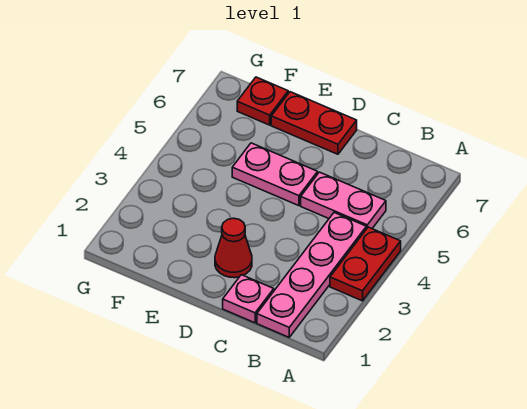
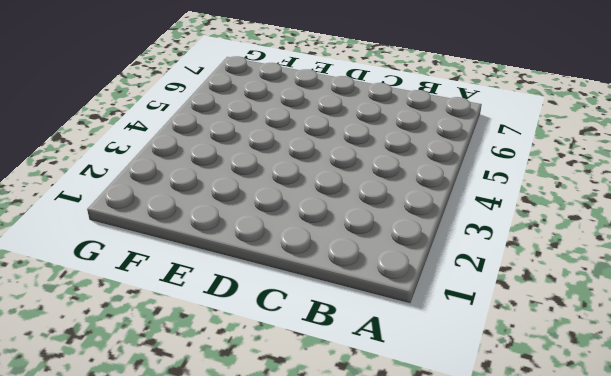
none -> red plate A3:A4 level 1
none -> pink plate B1:B4 level 1

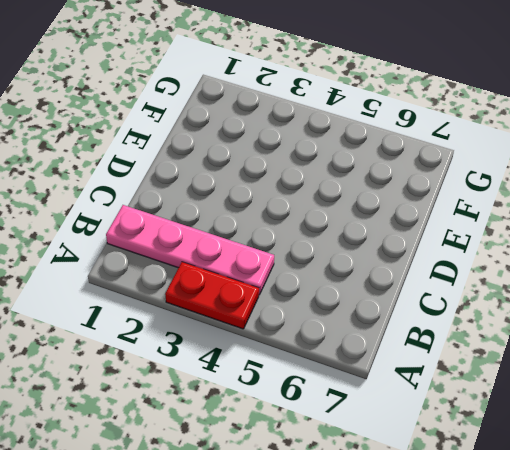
none -> pink plate B5:C5 level 1
none -> pink plate C1 level 1

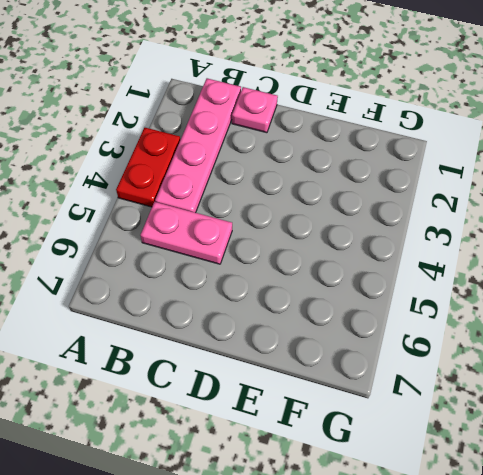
none -> red cone D2 level 1
none -> pink plate D5:E5 level 1

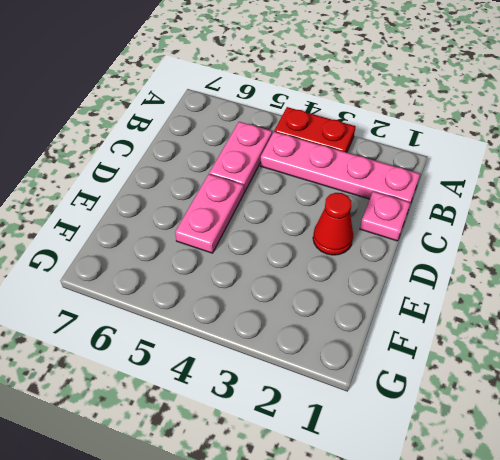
none -> red plate D7:E7 level 1
none -> red plate F7 level 1

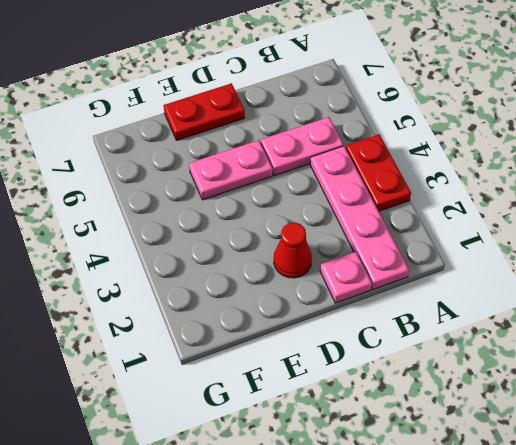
none -> red plate F7 level 1

